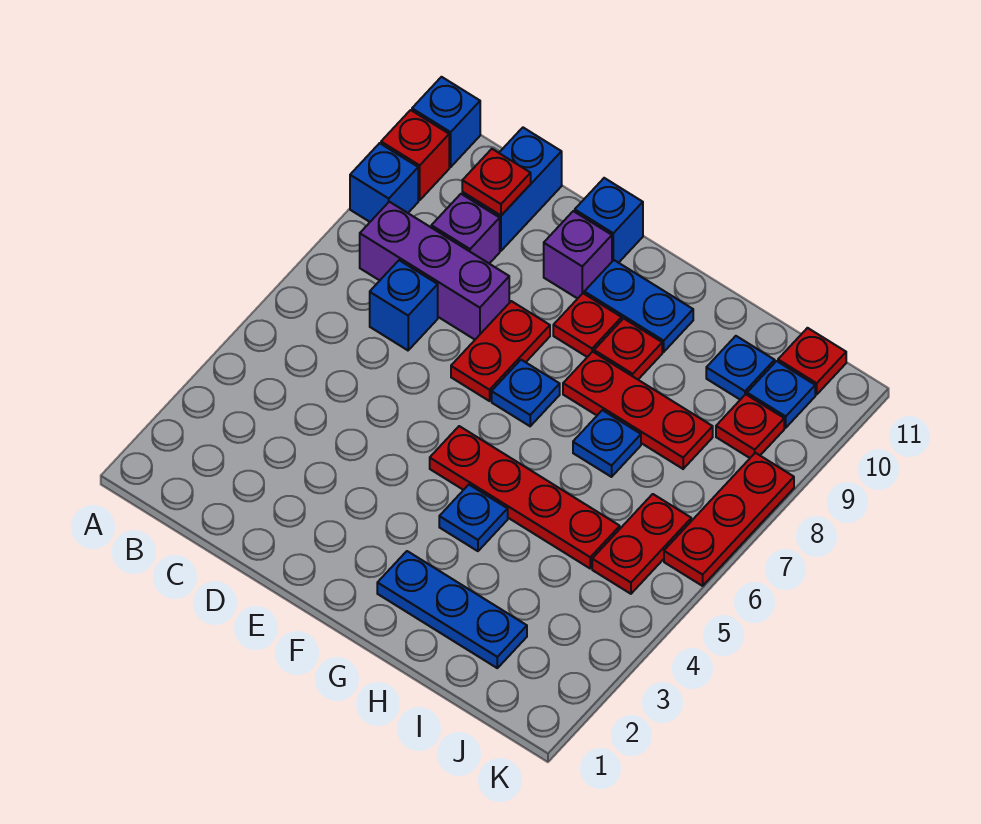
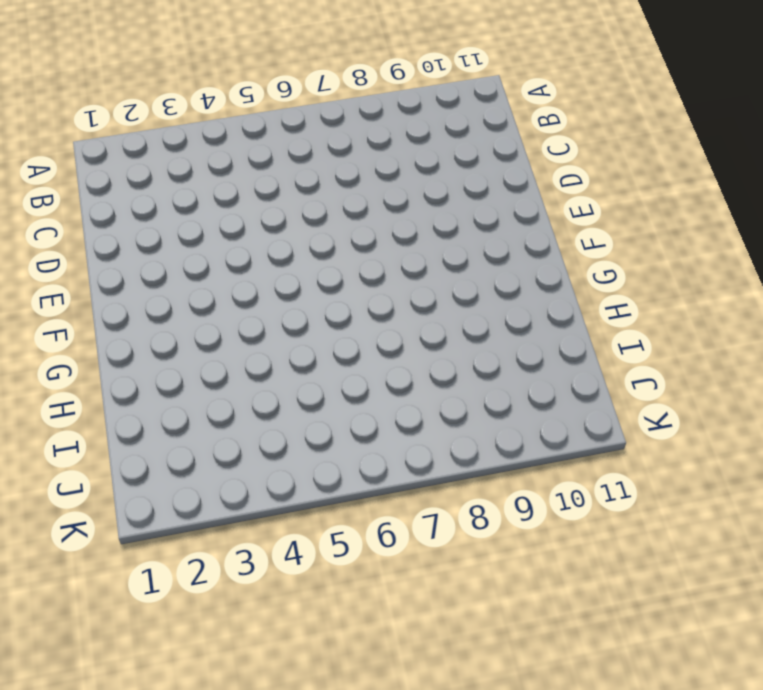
none -> blue brick A9 level 1
none -> red brick A10 level 1
none -> blue brick A11 level 1

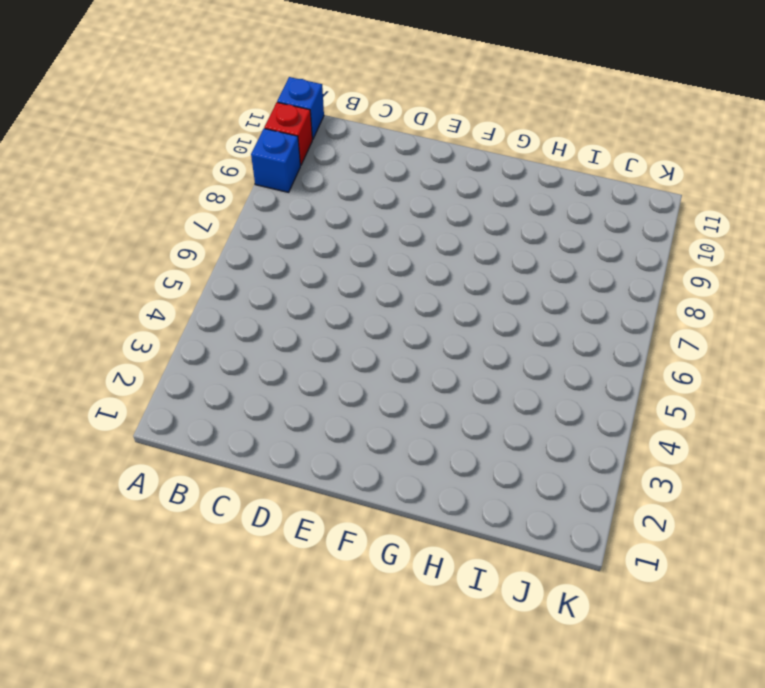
none -> purple brick B8:D8 level 1
none -> blue brick C7 level 1
none -> purple brick C9 level 1

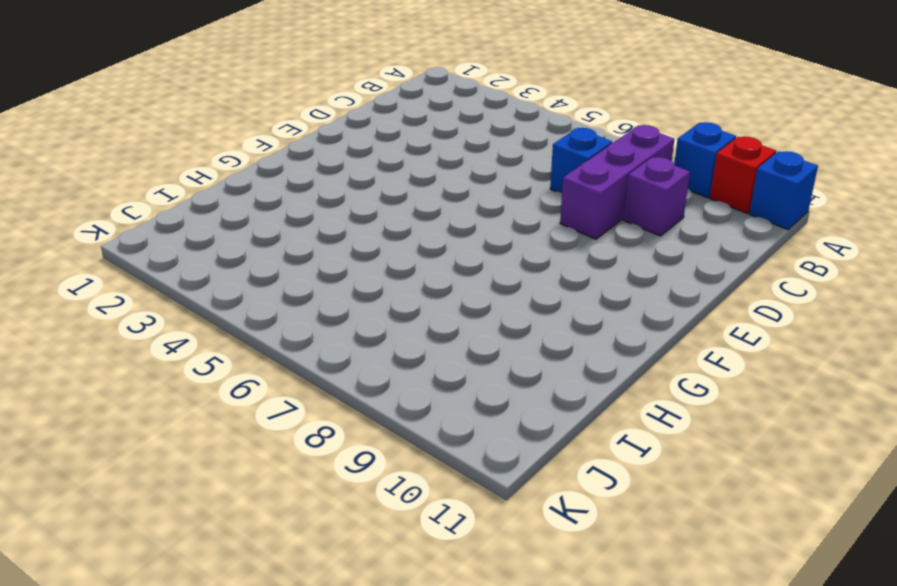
none -> blue brick C10:C11 level 1
none -> red plate E7:E8 level 1
none -> purple brick E10 level 1

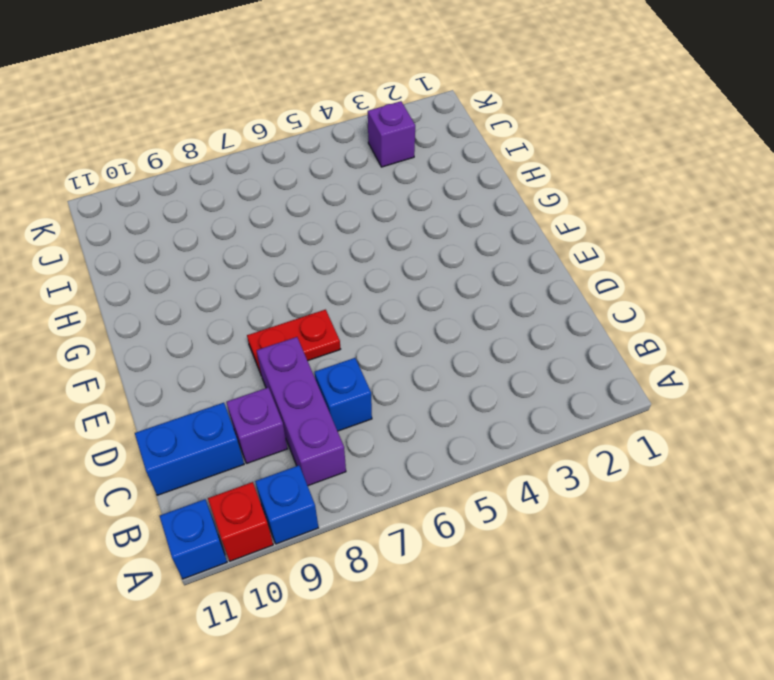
purple brick J3 level 1 -> purple brick E10 level 1
none -> blue brick E11 level 1
none -> red plate F5:I5 level 1
none -> blue plate F7 level 1

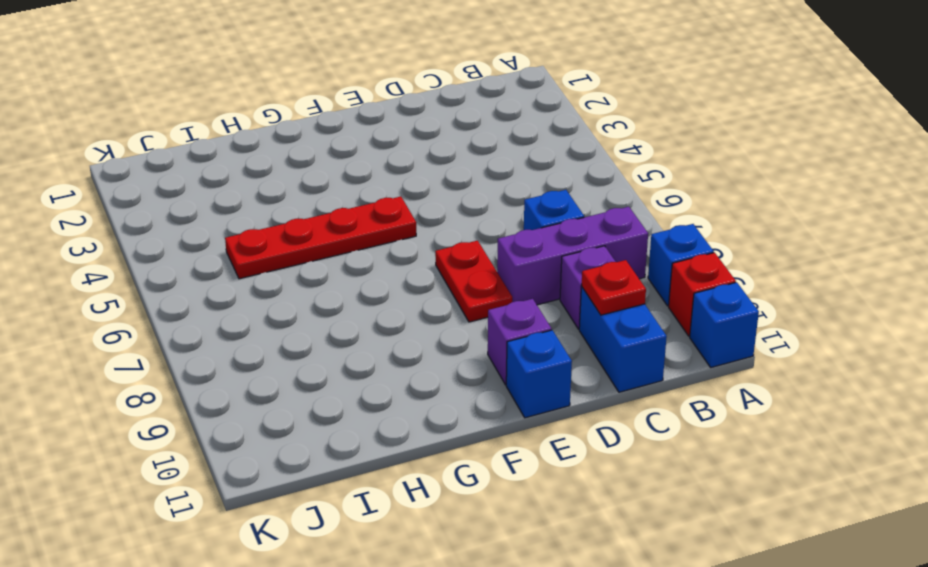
none -> blue plate F7 level 1
none -> red plate F9 level 1
none -> blue plate F10:G10 level 1

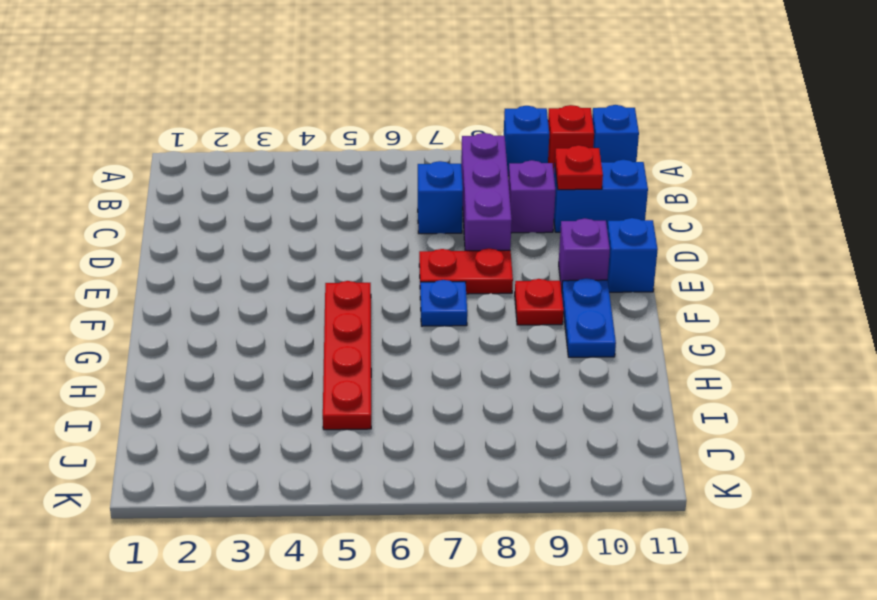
none -> blue plate G2:I2 level 1
none -> blue plate G4 level 1
none -> red plate G8:I8 level 1

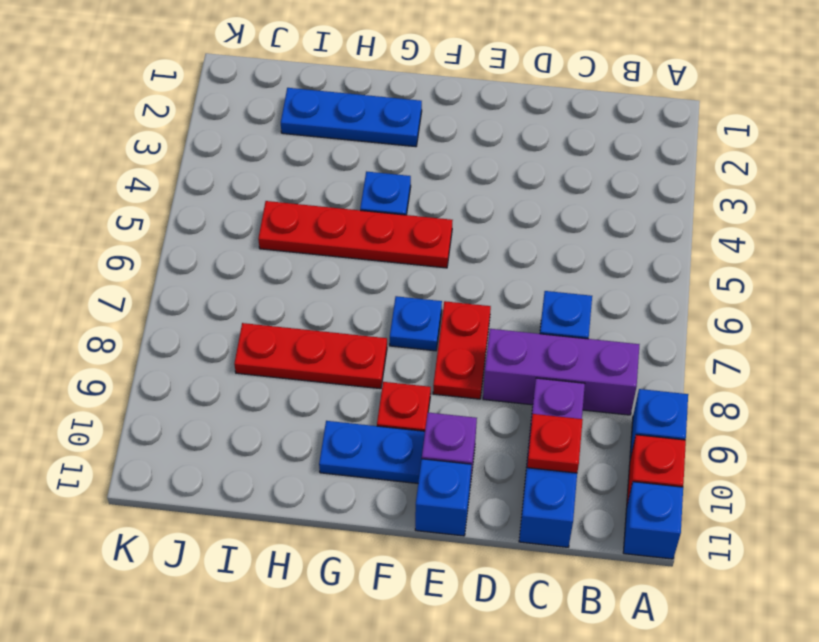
none -> red plate G9 level 1
none -> blue plate H7 level 1
none -> blue plate I10 level 1

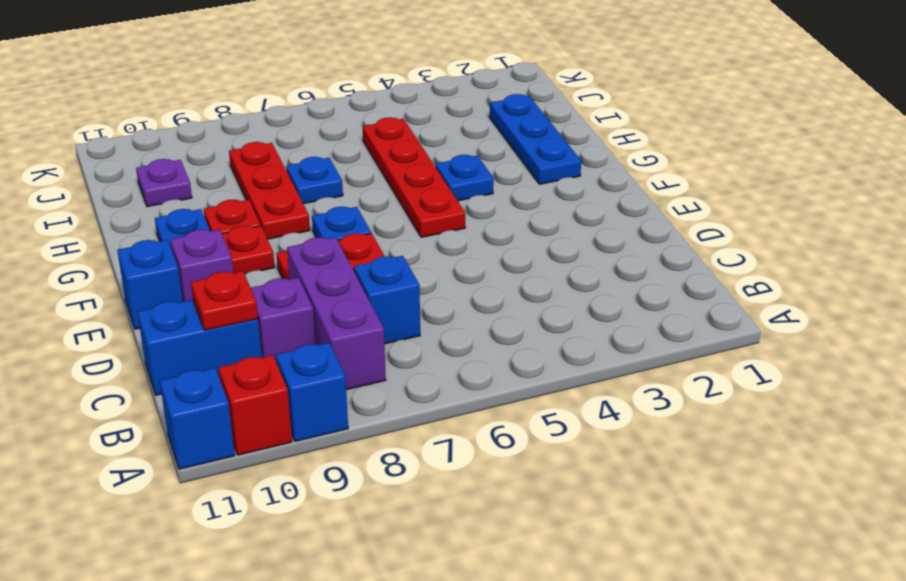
purple plate I10 level 1 -> blue plate I10 level 1
none -> red plate J5:J6 level 1
none -> red plate J9 level 1
none -> blue plate J10 level 1

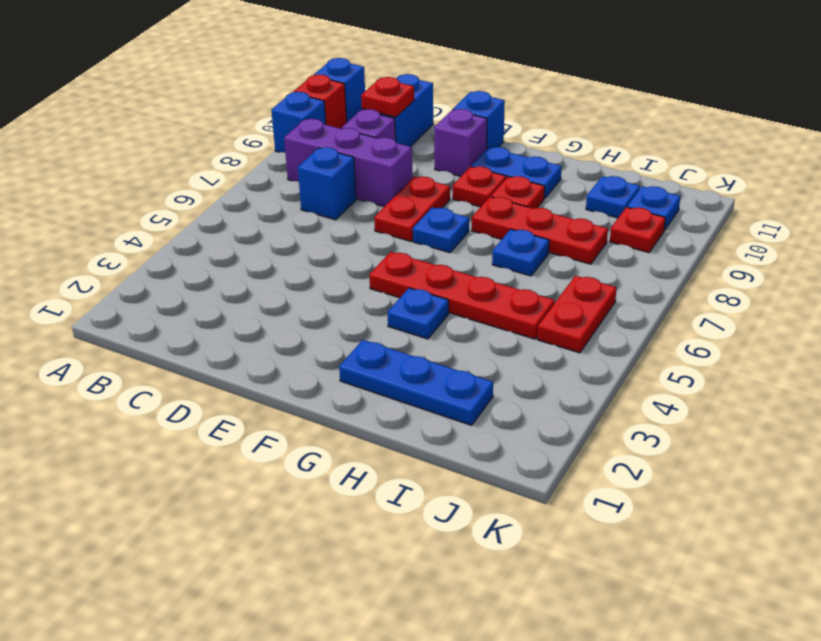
none -> red plate J11 level 1
none -> red plate K6:K8 level 1

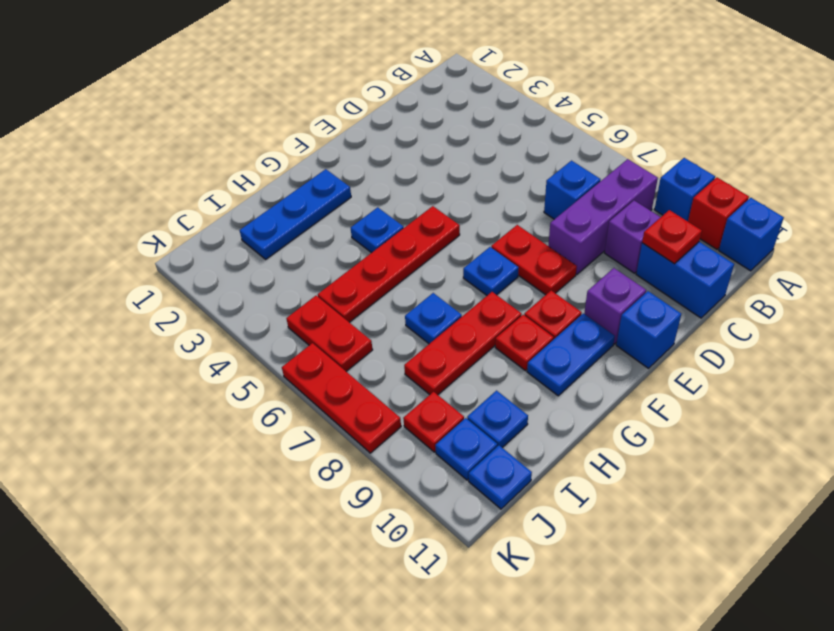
blue plate J11 level 1 -> red plate J11 level 1

